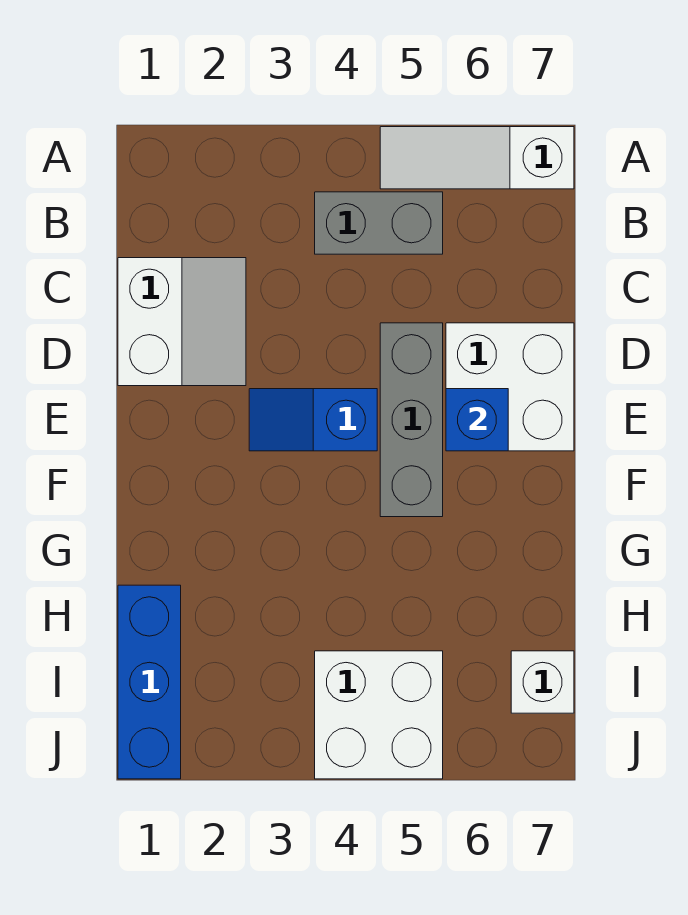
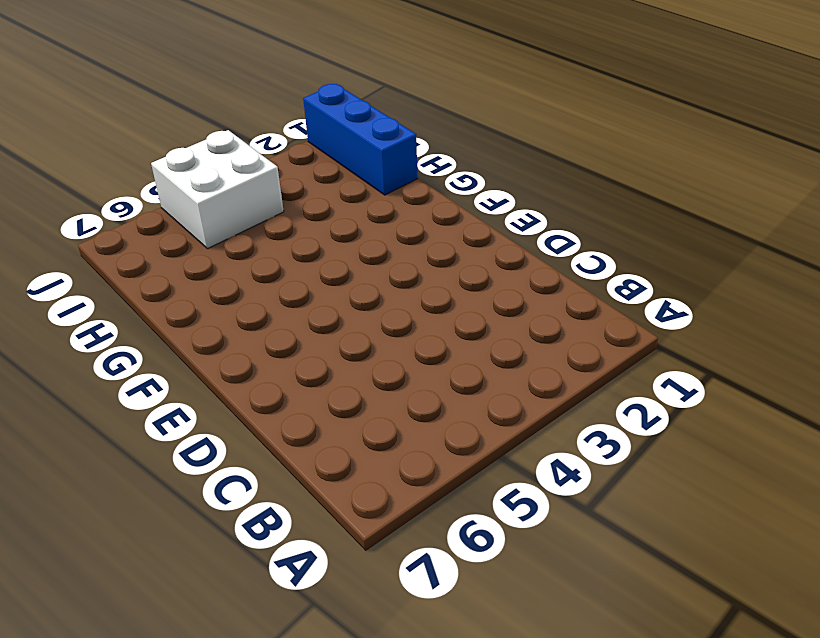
none -> white slope A5:A7 level 1 top 7
none -> grey brick B4:B5 level 1

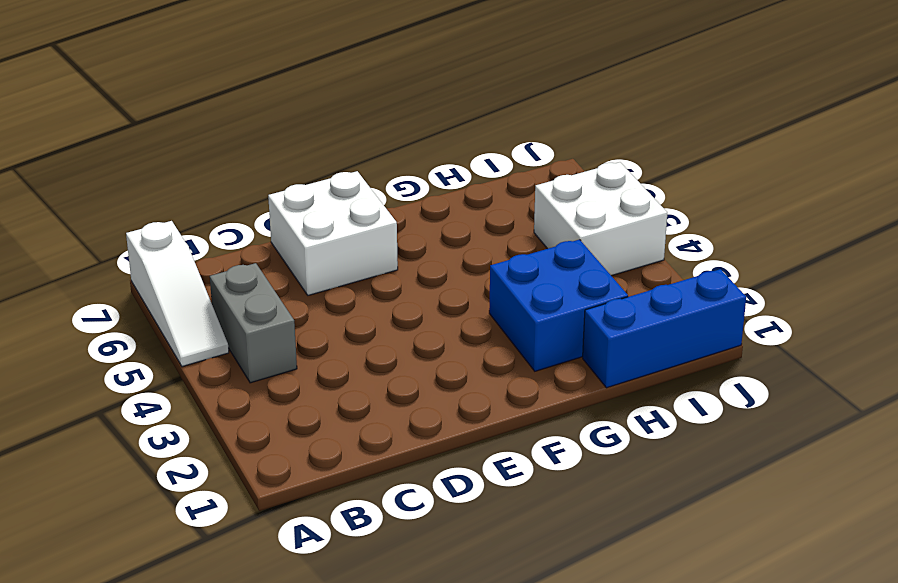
blue brick G2:H3 level 1 -> none
none -> white slope C1:D2 level 1 top 1
none -> grey brick D5:F5 level 1

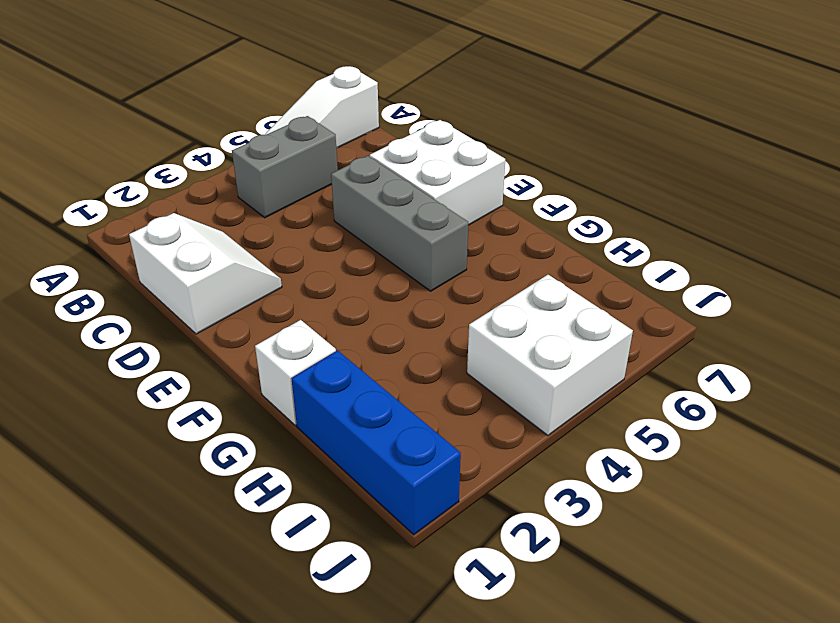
white brick G1 level 1 -> white brick I7 level 1
none -> blue slope E3:E4 level 1 top 4
none -> blue brick E6 level 2

